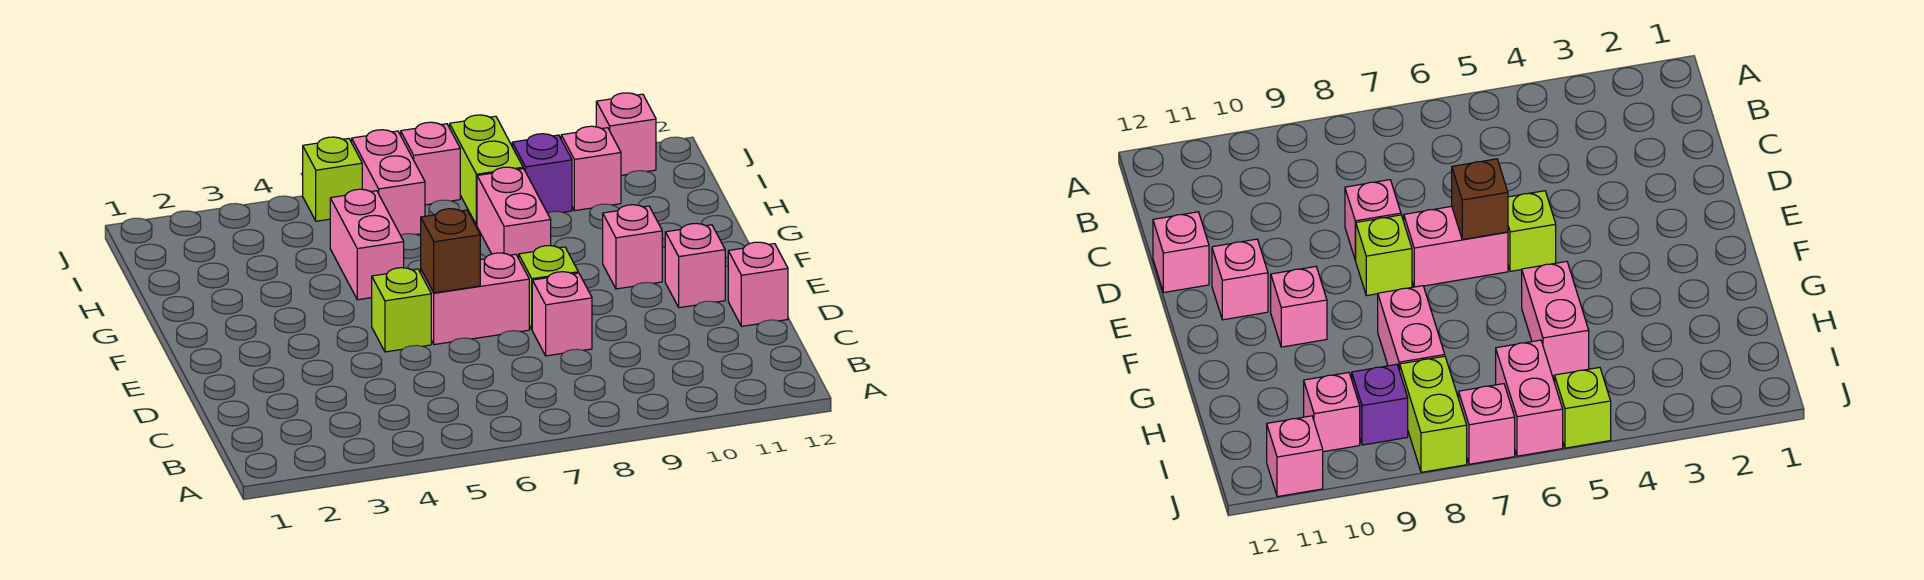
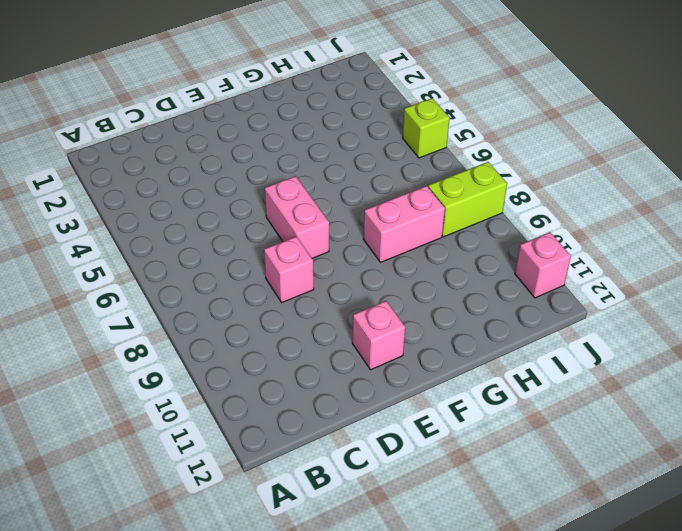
none -> pink brick D12 level 1
none -> lime brick E5 level 1
none -> lime brick E8 level 1

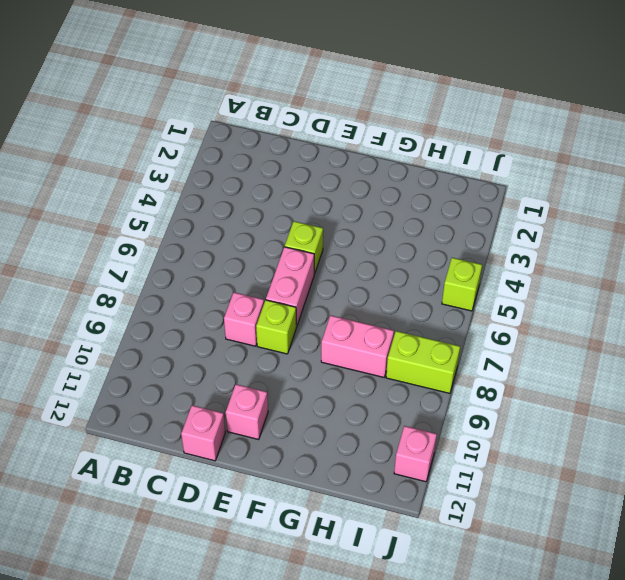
none -> pink brick F10 level 1
none -> pink brick G5:H5 level 1
none -> pink brick I6:J6 level 1

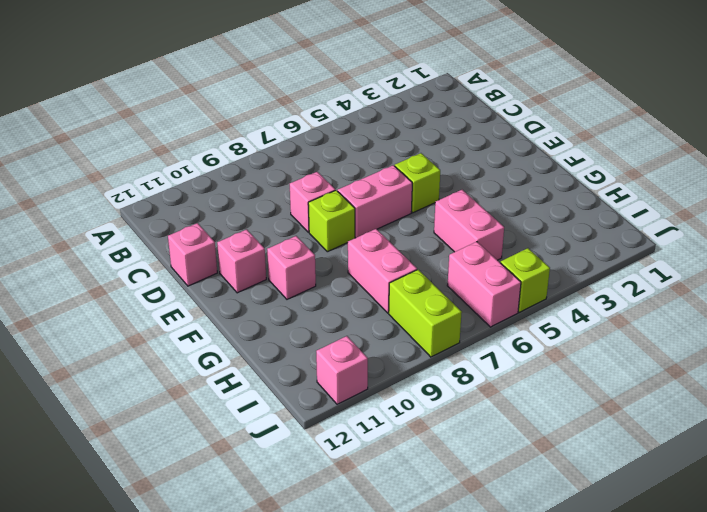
none -> purple brick I9 level 1
none -> pink brick I10 level 1
none -> pink brick J7 level 1

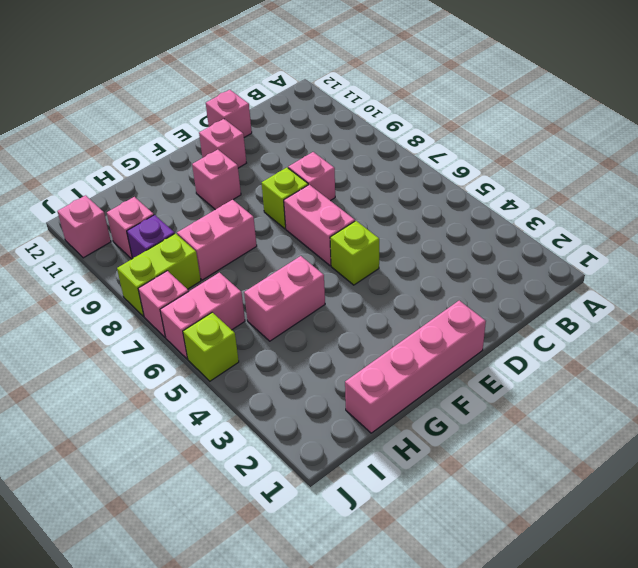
pink brick E1:H1 level 1 -> none
none -> brown brick E6 level 2

